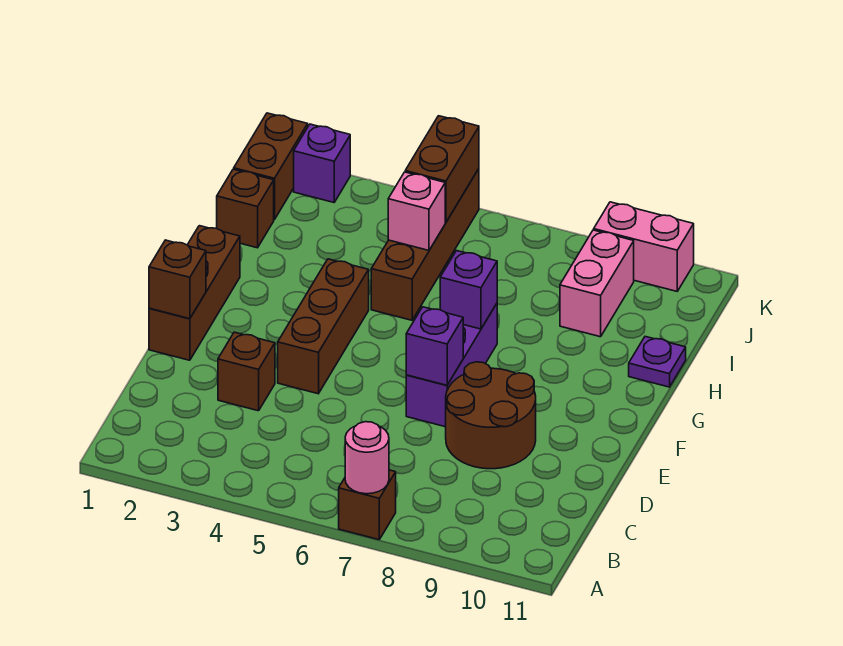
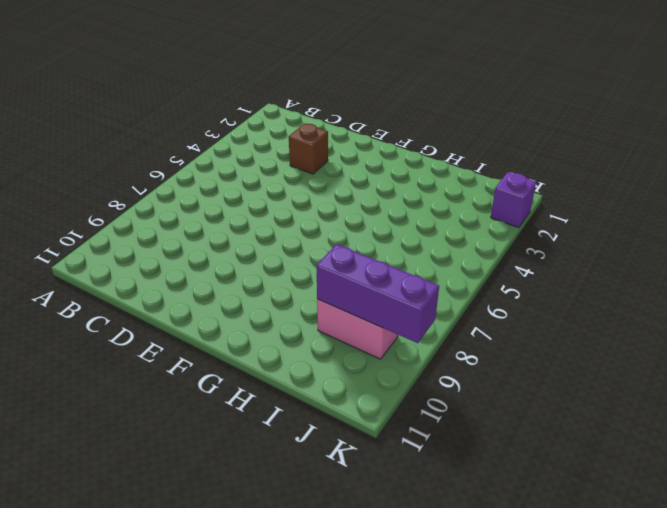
purple brick I9:K9 level 2 -> purple brick E7:G7 level 1
none -> brown brick A7 level 1
none -> brown round brick D8:E9 level 1
none -> brown brick E1:G1 level 1

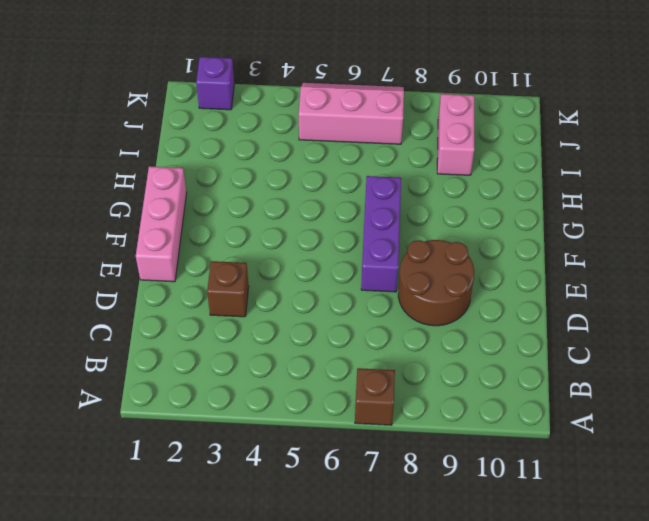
pink brick E1:G1 level 1 -> brown brick E1:G1 level 1
pink slope J5:K7 level 1 top J -> brown brick H5:K5 level 1
none -> brown brick E4:G4 level 1
none -> purple plate H11 level 1
none -> brown brick I1 level 1

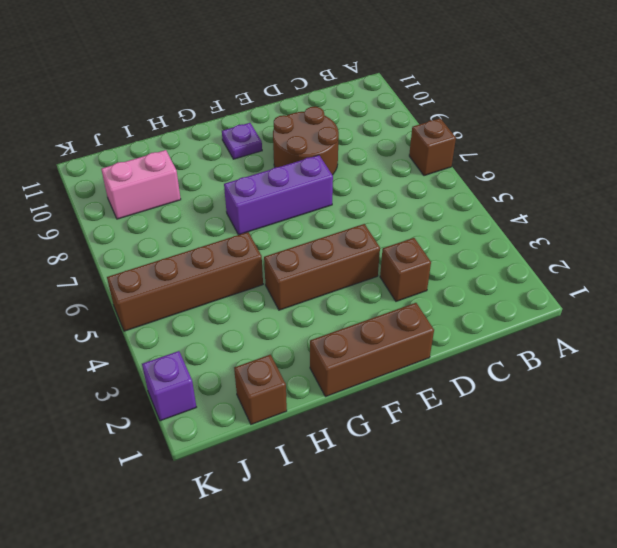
purple plate F10 level 1 -> purple plate H11 level 1
none -> brown brick J1:K1 level 1
none -> pink brick K9:K10 level 1
none -> pink round brick A7 level 2

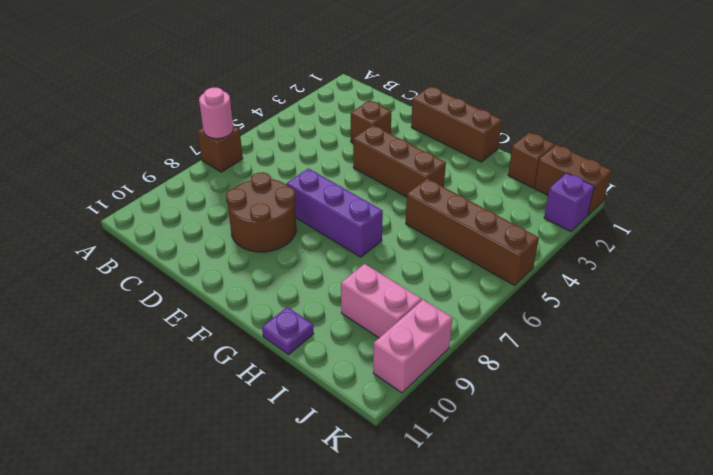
none -> brown brick E1 level 2
none -> purple brick E7 level 2
none -> purple brick G7 level 2

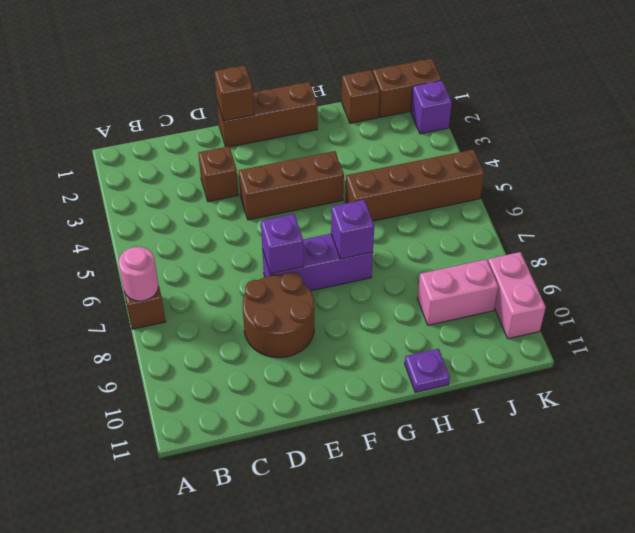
none -> pink brick I5 level 2
none -> brown brick J5:K5 level 2

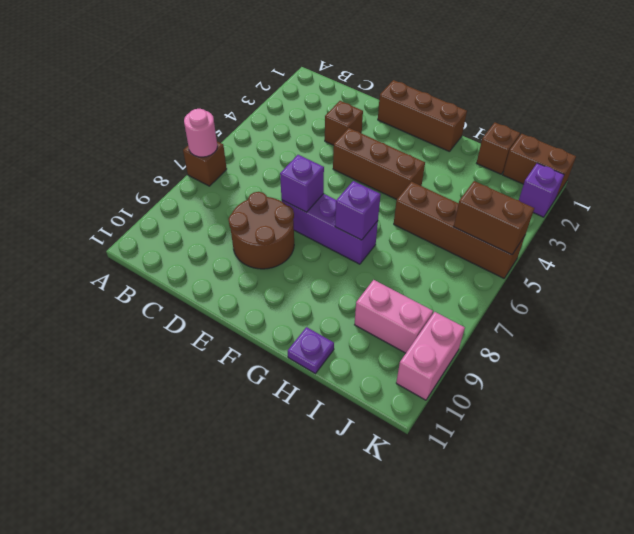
none -> brown brick E1 level 2
none -> pink brick I5 level 2

